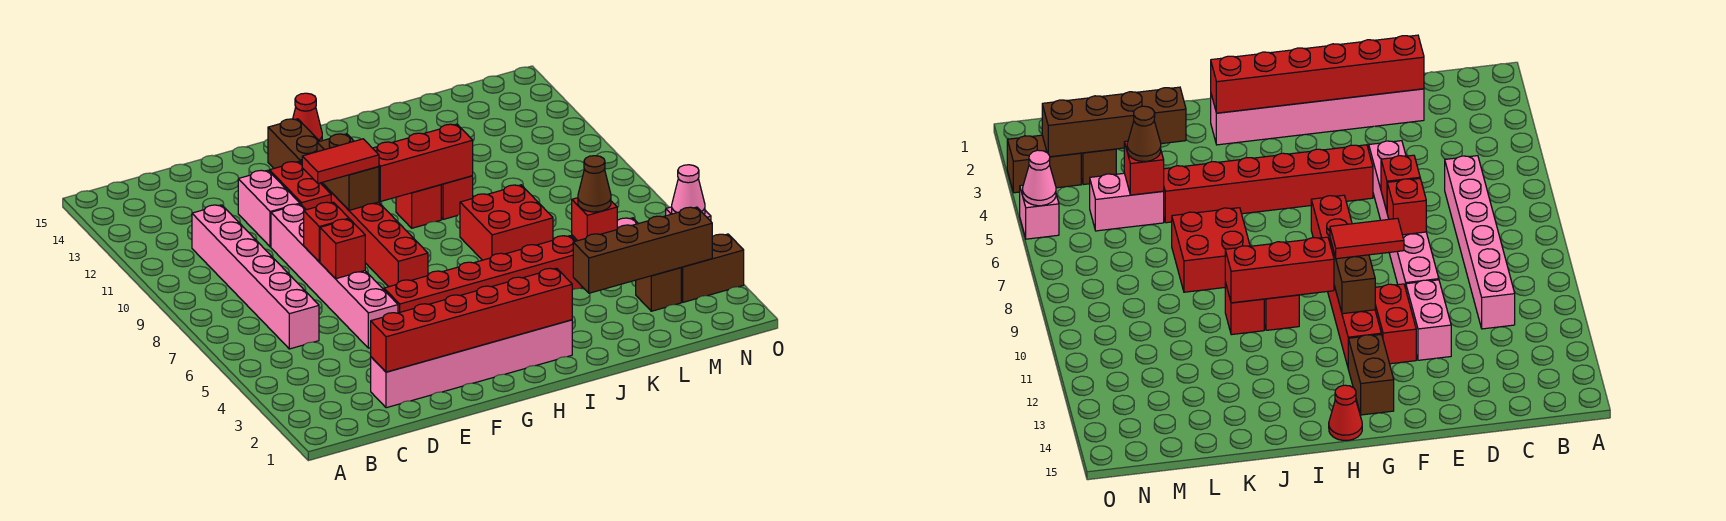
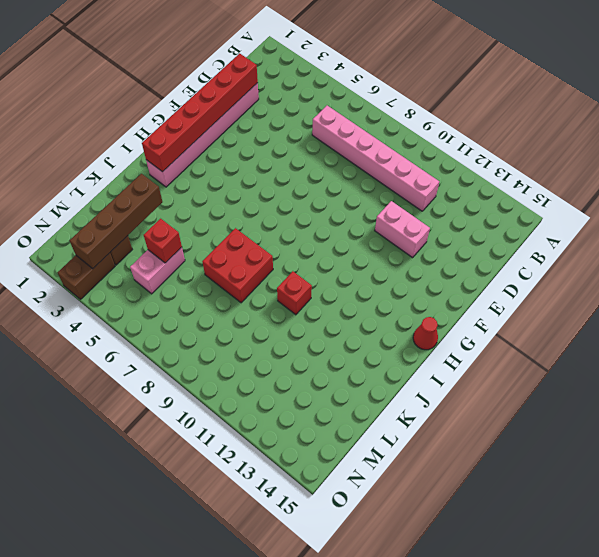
none -> pink brick E5:E10 level 1
none -> red brick F5:K5 level 1
none -> red brick F11:F12 level 1

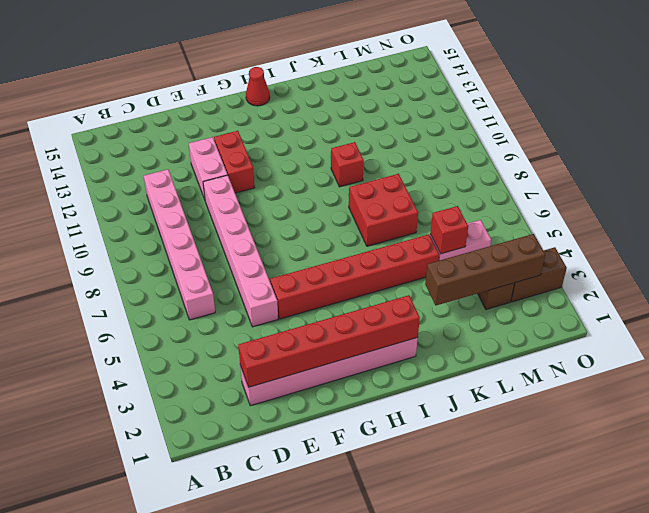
none -> red brick G7:G12 level 1
none -> brown brick G13:G14 level 1
none -> red brick I10 level 1

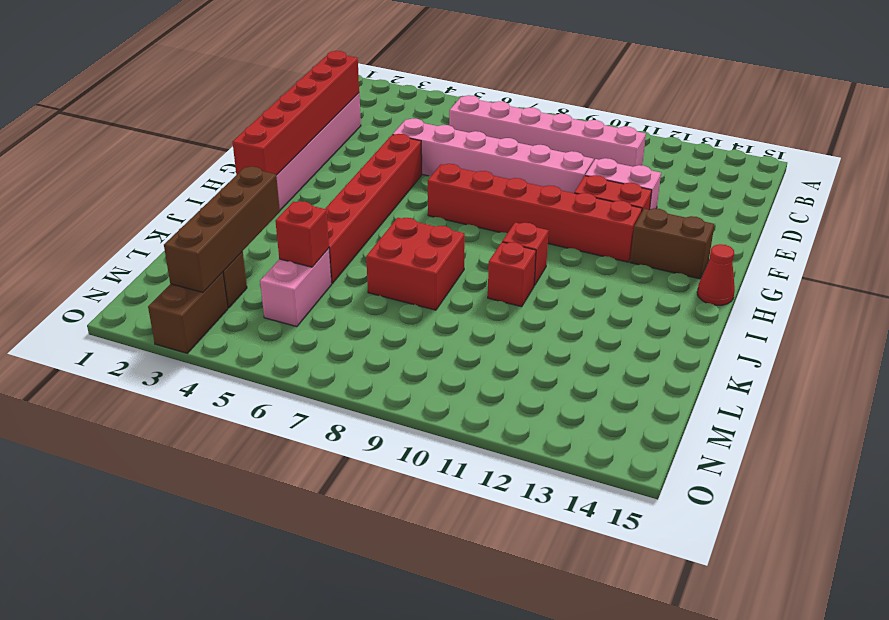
none -> pink brick O5 level 1
none -> red brick E7 level 2
none -> red brick E8 level 2

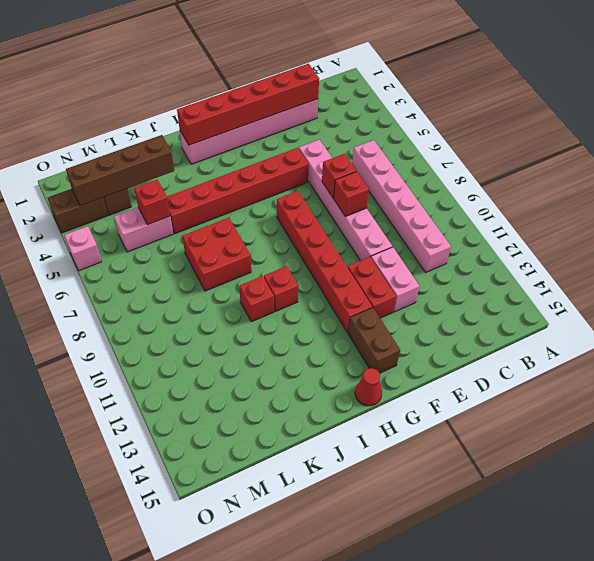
none -> brown brick G10:G11 level 2
none -> red brick H10:J10 level 2
none -> pink cone O5 level 2

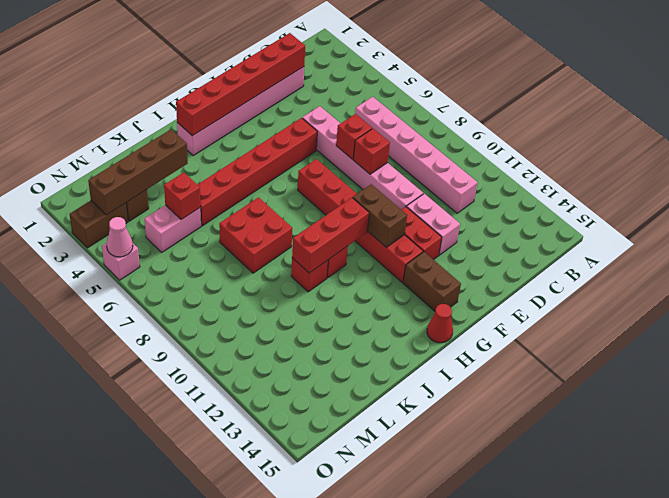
none -> red tile F10:G10 level 3
none -> brown cone L5 level 3

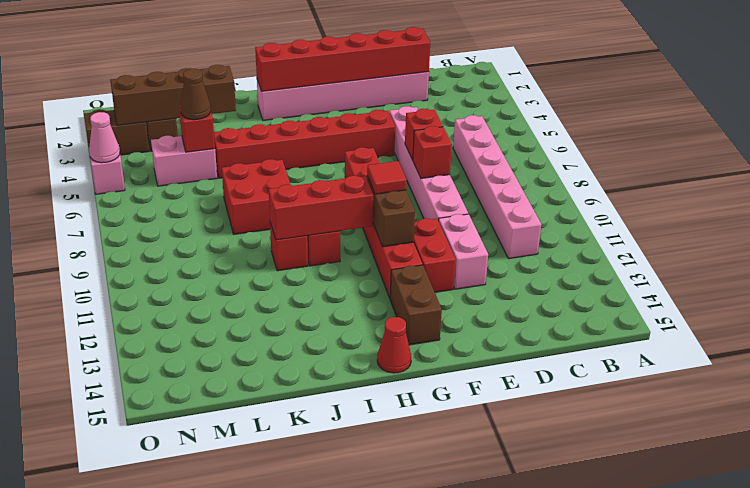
red tile G10 level 3 -> red tile F10:G10 level 3

